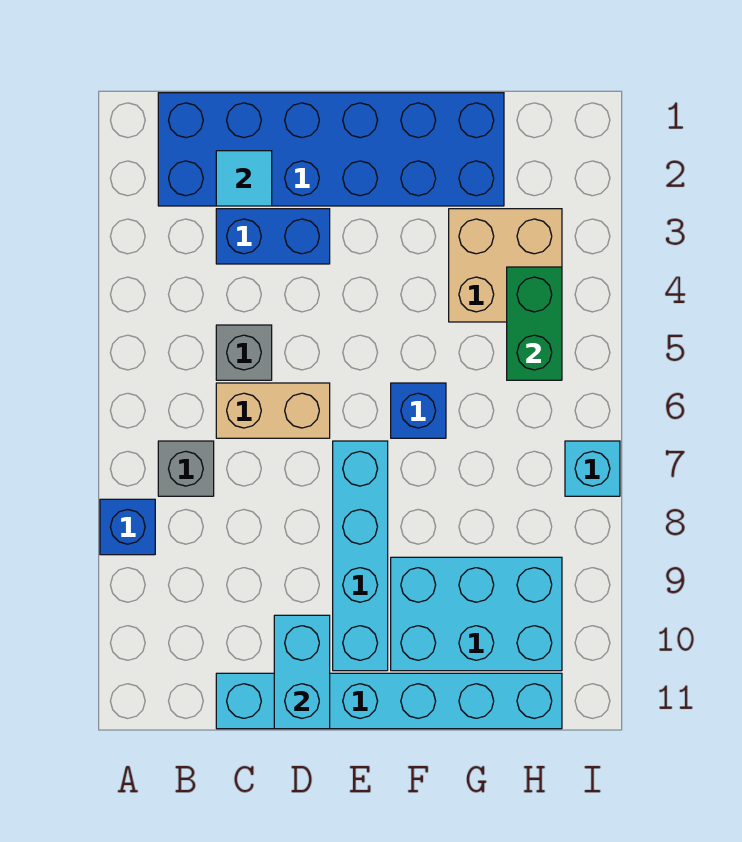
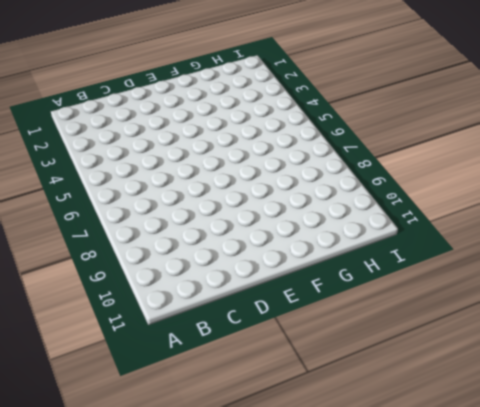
none -> blue brick A8 level 1
none -> blue brick B1:G2 level 1
none -> grey brick B7 level 1

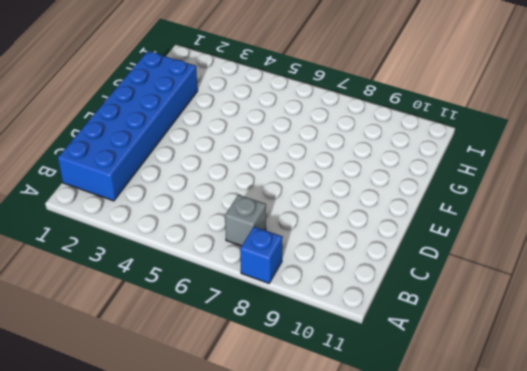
none -> blue brick C3:D3 level 1
none -> grey brick C5 level 1
none -> tan brick C6:D6 level 1

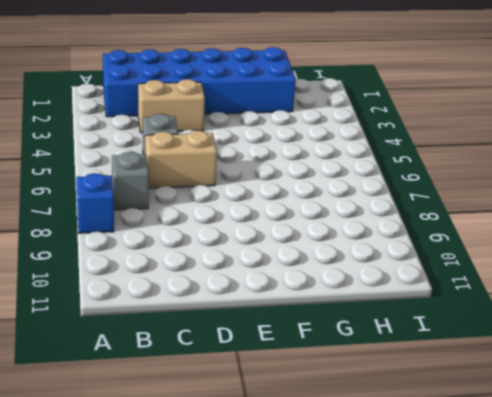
tan brick C3:D3 level 1 -> blue brick C3:D3 level 1
none -> cyan brick C11:H11 level 1
none -> cyan brick E7:E10 level 1
none -> blue brick F6 level 1

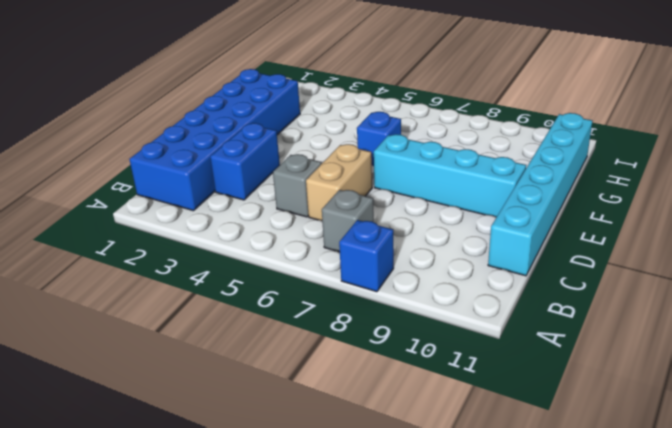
none -> cyan brick F9:H10 level 1
none -> tan brick G3:H4 level 1
none -> cyan brick I7 level 1

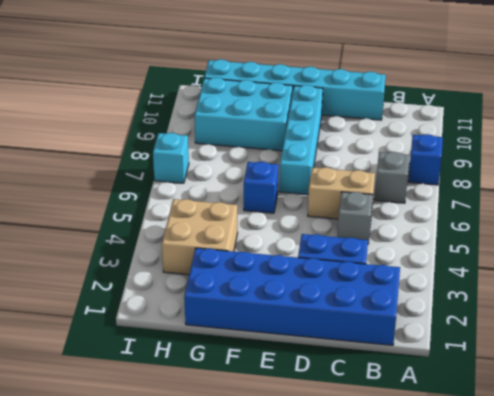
none -> cyan tile C2 level 2
none -> cyan brick D10:D11 level 2
none -> green brick H4:H5 level 2

